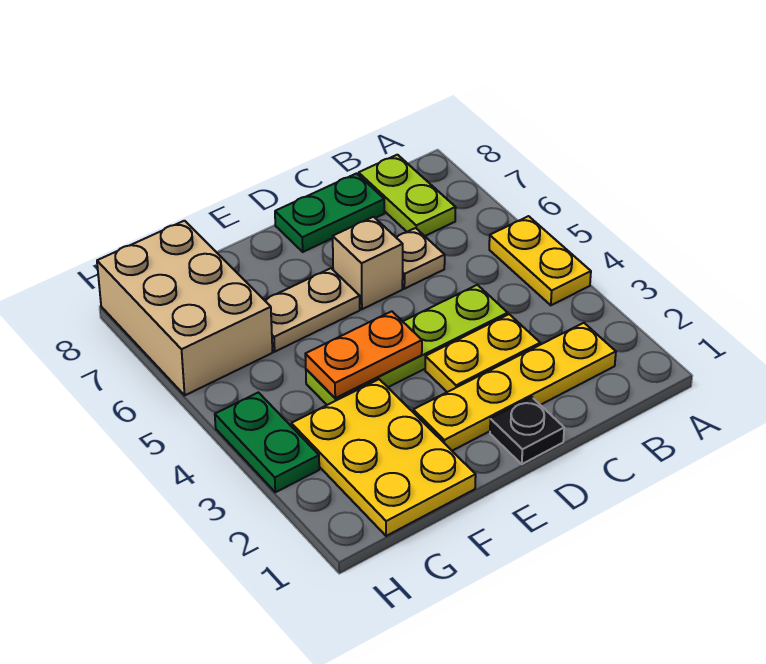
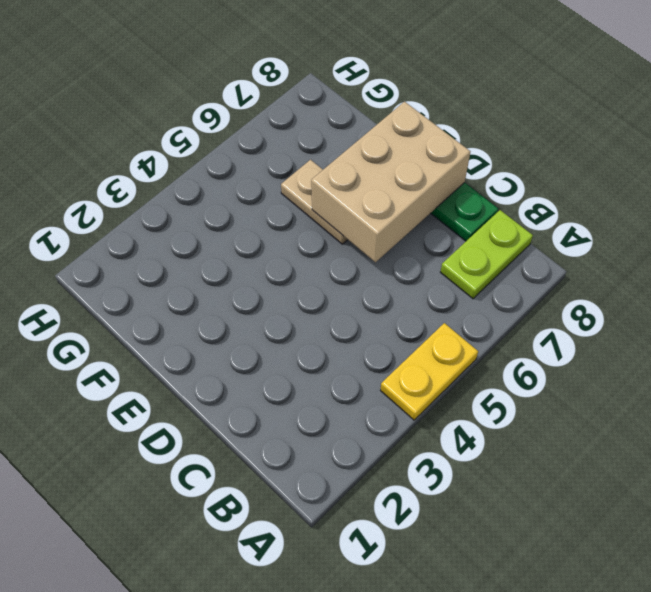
tan brick D6:E8 level 2 -> tan brick G6:H8 level 1
none -> yellow plate B2:E2 level 1
none -> yellow plate C3:D3 level 1
none -> lime plate C4:F4 level 1

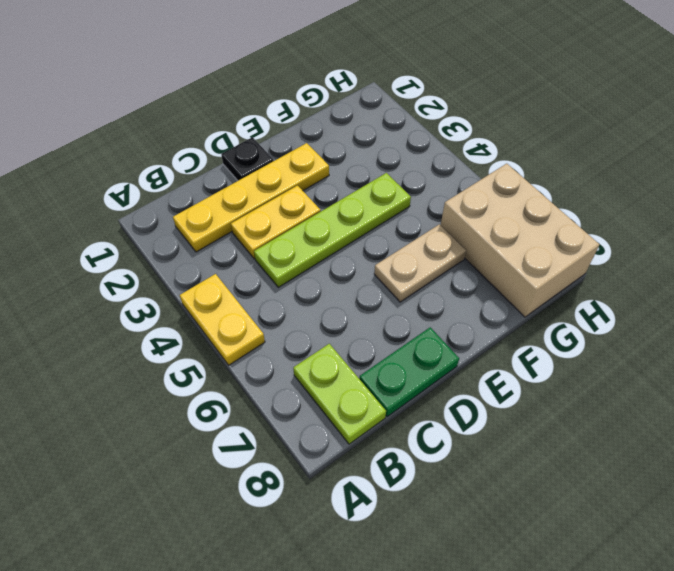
none -> tan plate C6 level 1
none -> tan brick D6 level 1
none -> yellow plate F1:G3 level 1

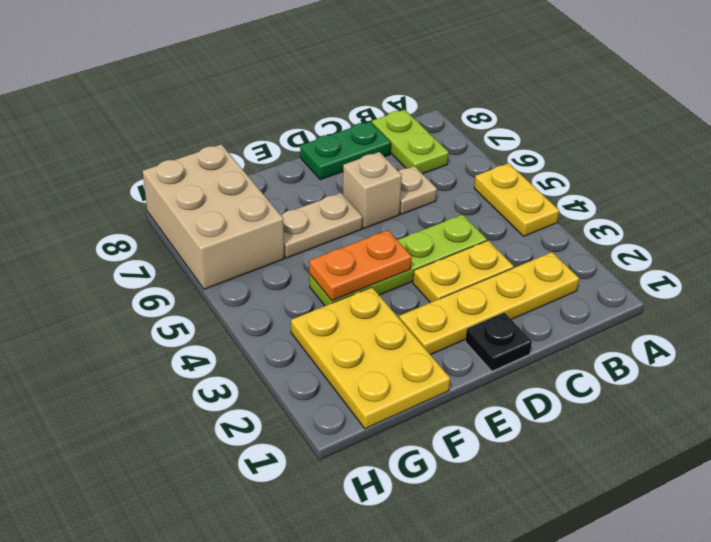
none -> green plate H3:H4 level 1

